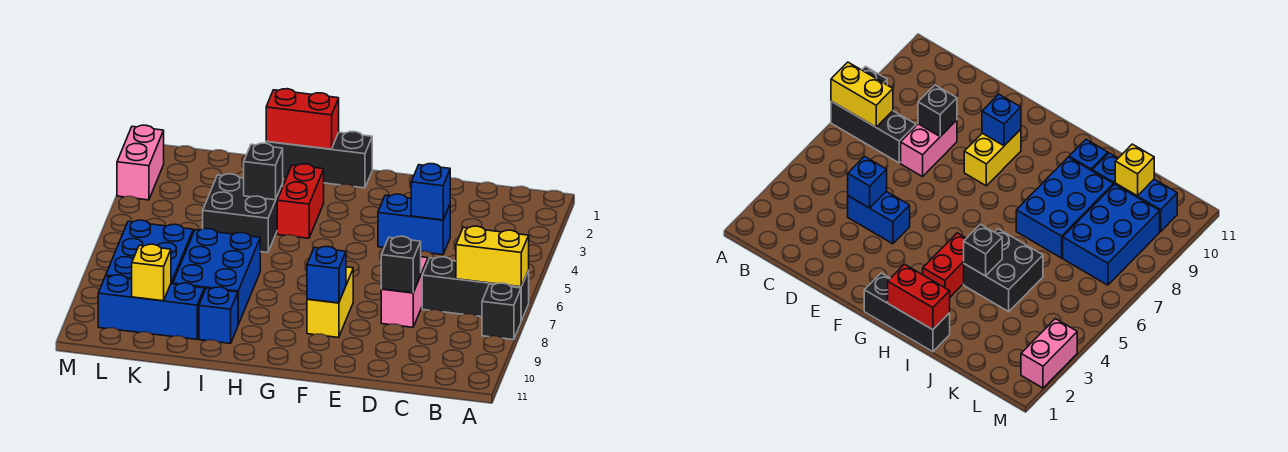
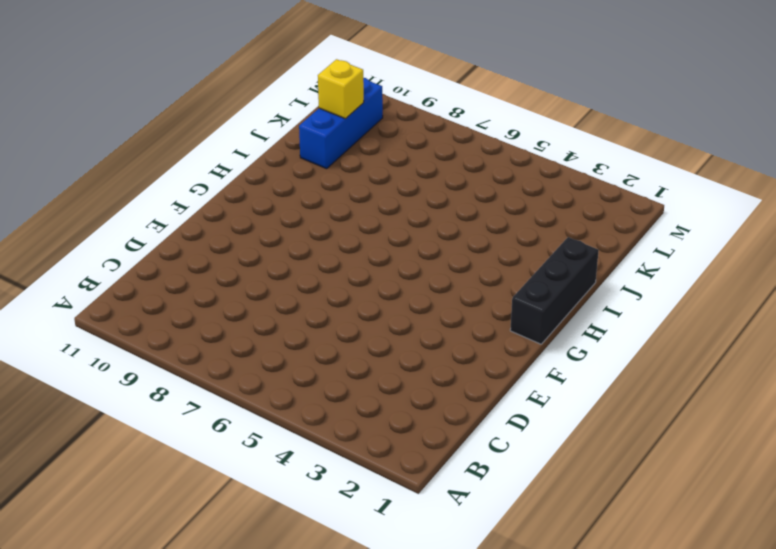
none -> black brick A7:C7 level 1
none -> black brick A8 level 1
none -> blue brick D4:E4 level 1

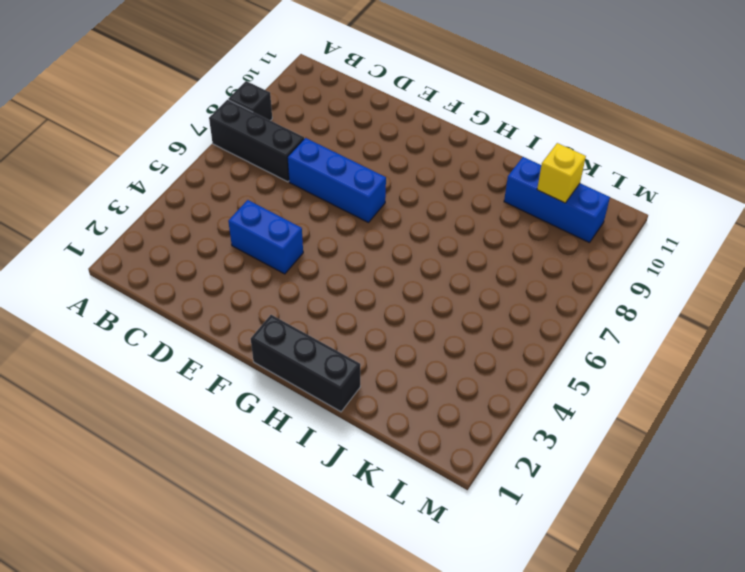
blue brick D7:F7 level 1 -> pink brick D7:D8 level 1
none -> yellow brick F8:F9 level 1
none -> red brick H3:H4 level 1
none -> black brick I4:J5 level 1

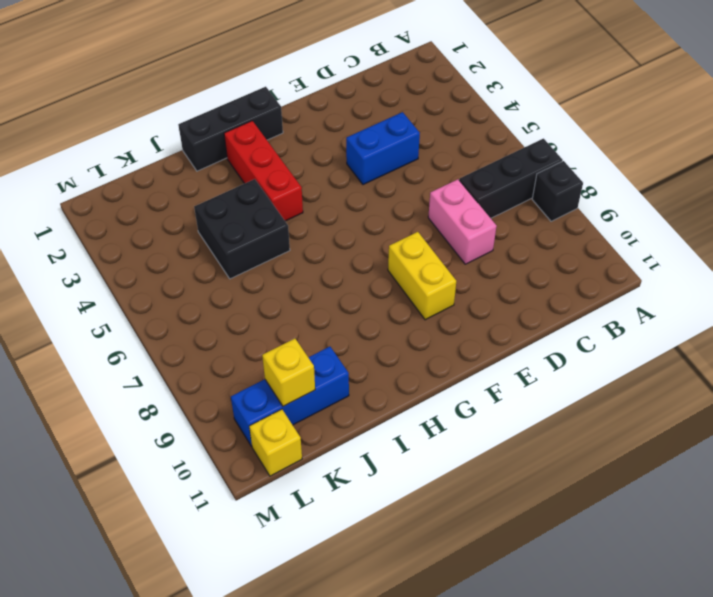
red brick H2:H4 level 1 -> red brick H3:H4 level 1
yellow brick L11 level 1 -> none
none -> blue brick I7:J9 level 1
none -> blue brick I10 level 1
none -> blue brick K7:L9 level 1

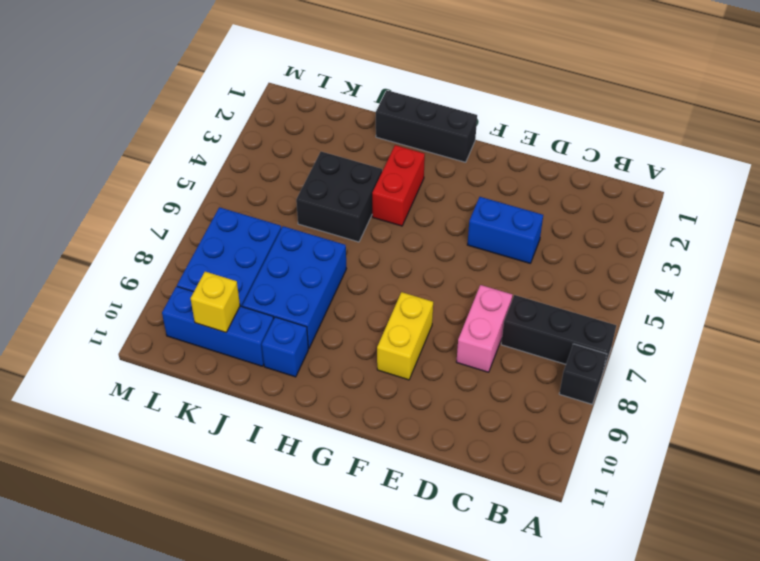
none -> pink brick M2:M3 level 1
none -> yellow brick A7:B7 level 2
none -> blue brick D4 level 2

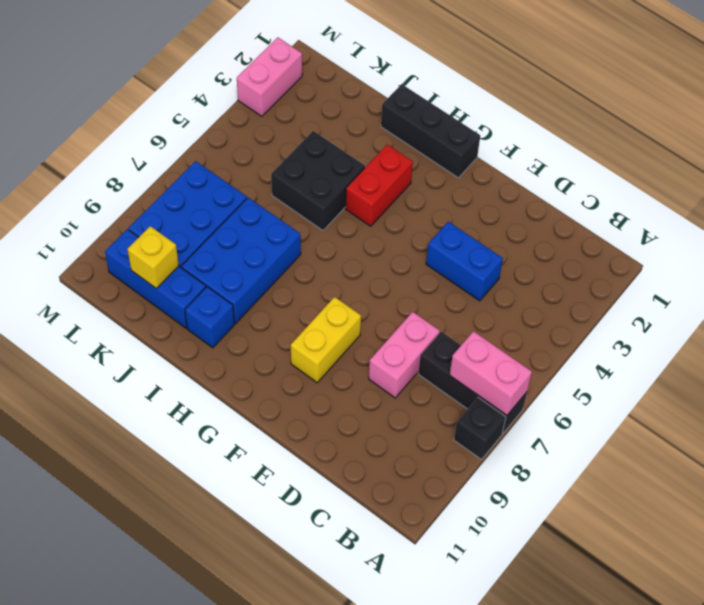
pink brick A7:B7 level 2 -> yellow brick A7:B7 level 2
none -> blue brick D4 level 2
none -> black brick D8 level 2
none -> blue brick F9 level 2

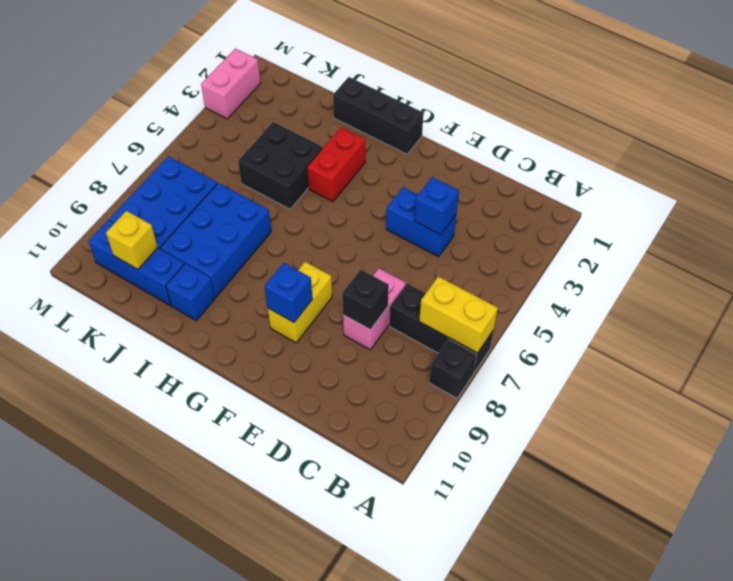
none -> red brick H1:I1 level 2
none -> black brick I4 level 2

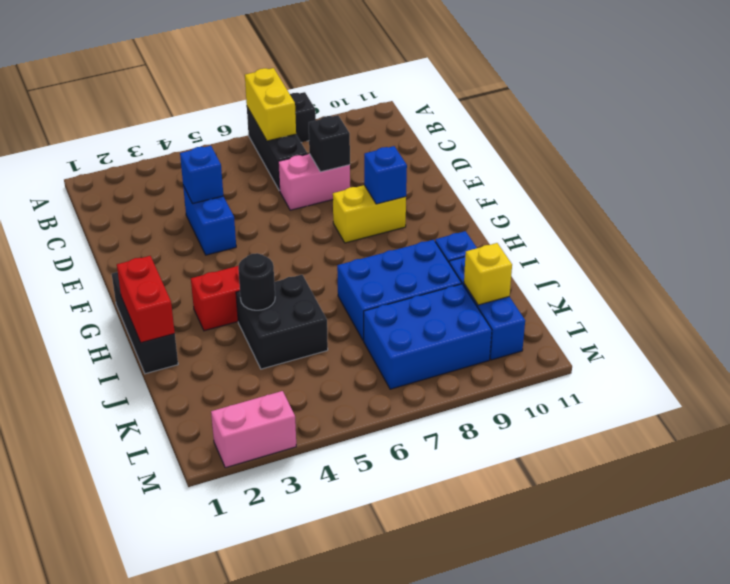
black round brick I4 level 2 -> black brick I4 level 2

